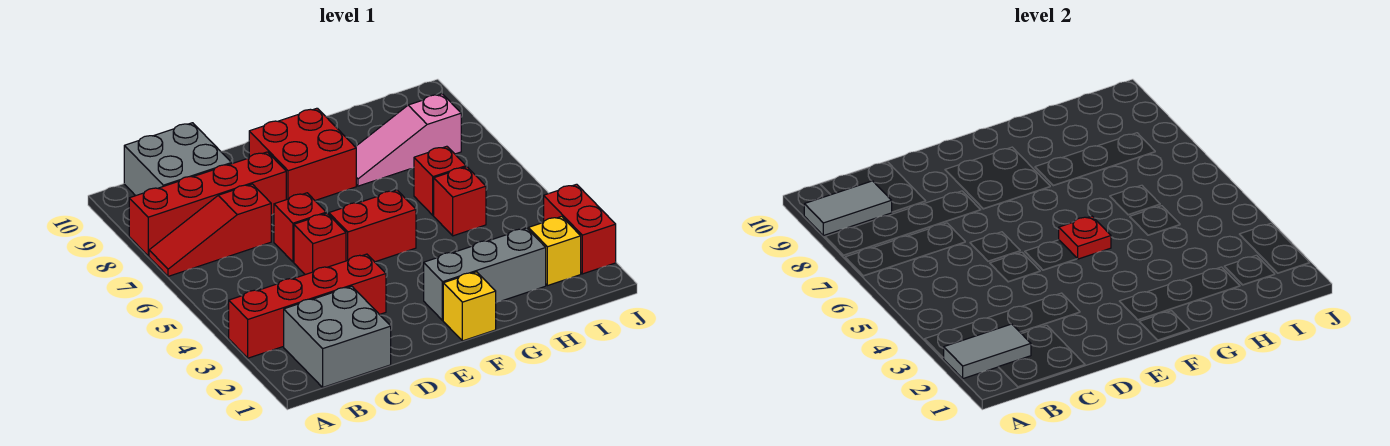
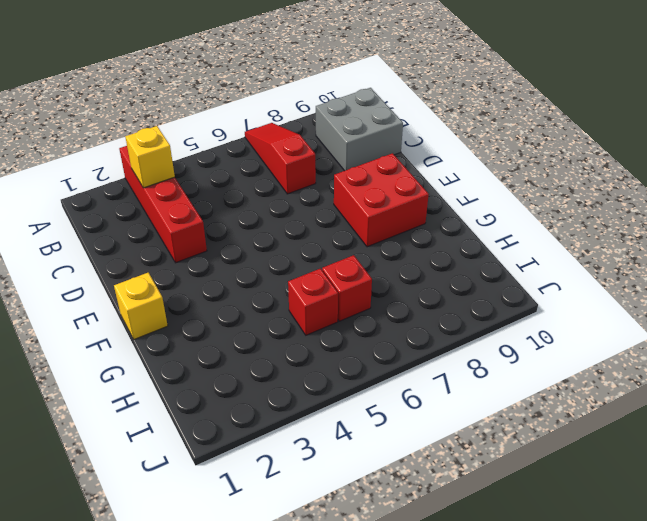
yellow brick B3 level 2 -> yellow brick I2 level 1
none -> red brick A8:D8 level 1
none -> grey brick B1:C2 level 1
none -> red brick D5 level 1

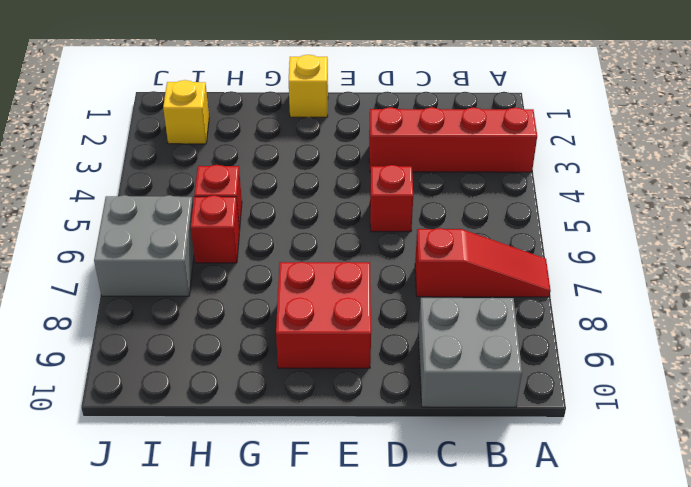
grey brick I6:J7 level 1 -> grey brick B1:C2 level 1
none -> red brick A8:D8 level 1
none -> red brick D6 level 1
none -> red brick E5:F5 level 1

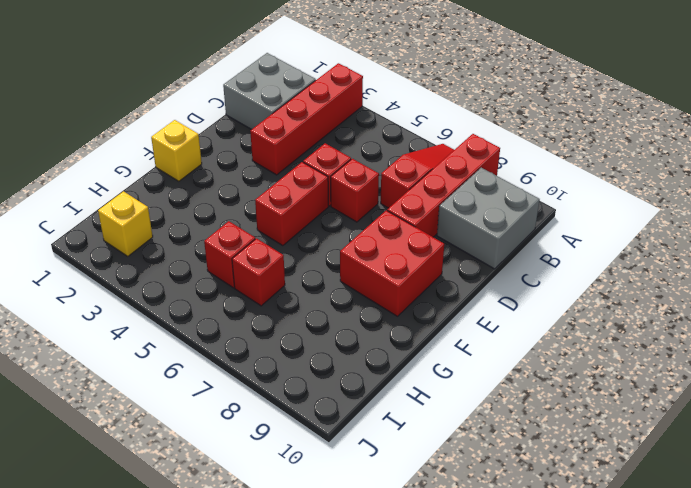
none -> grey brick F2:H2 level 1
none -> pink slope G8:I8 level 1 top I
none -> red brick J2:J3 level 1

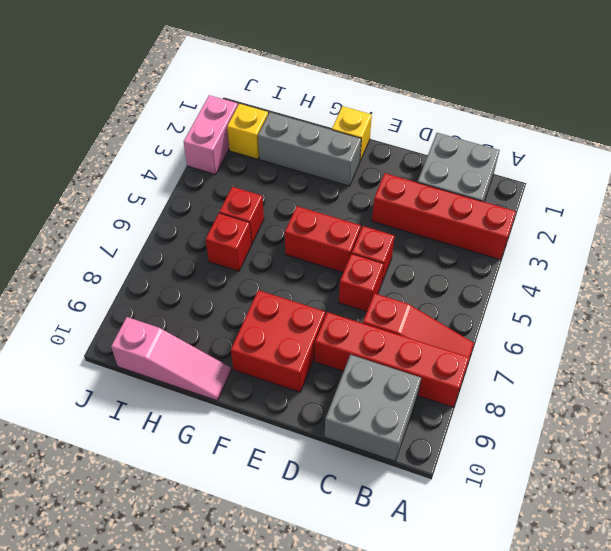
pink slope G10:I10 level 1 top I -> pink slope G8:I8 level 1 top I
pink brick J2:J3 level 1 -> red brick J2:J3 level 1
none -> grey tile A2:B2 level 2
none -> grey tile A9:B9 level 2
none -> red plate F5 level 2

